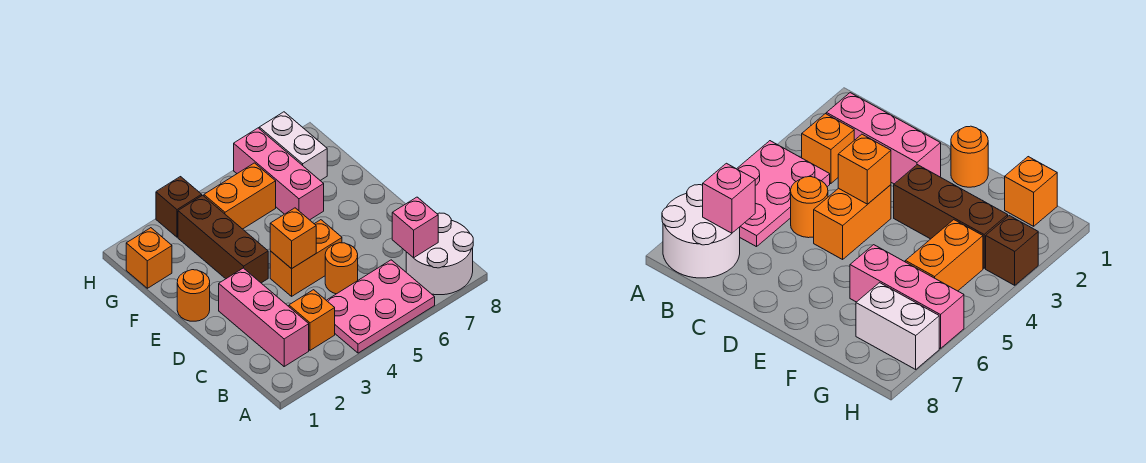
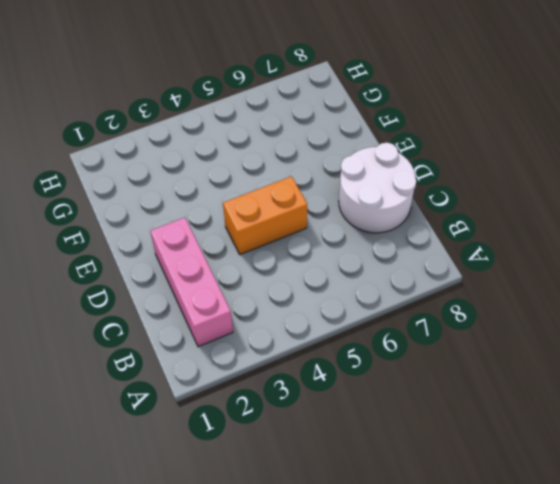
white round brick C7:D8 level 1 -> white round brick A7:B8 level 1
none -> pink plate A4:B6 level 1
none -> orange brick B3 level 1
none -> orange round brick C5 level 1

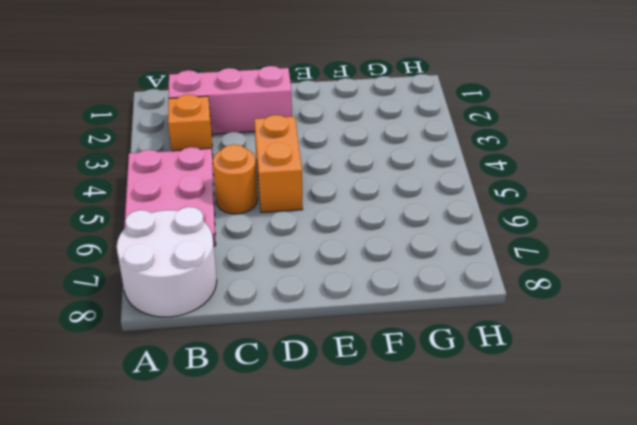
none -> orange round brick E1 level 1
none -> brown brick E3:G3 level 1
none -> pink brick F6:H6 level 1

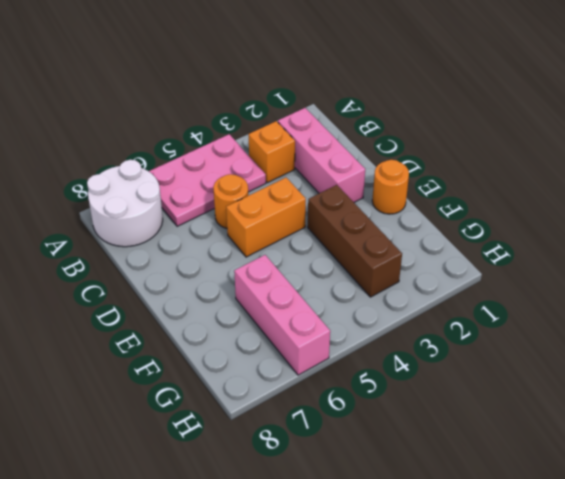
none -> orange brick G1 level 1
none -> orange brick G4:G5 level 1
none -> white brick G7:H7 level 1

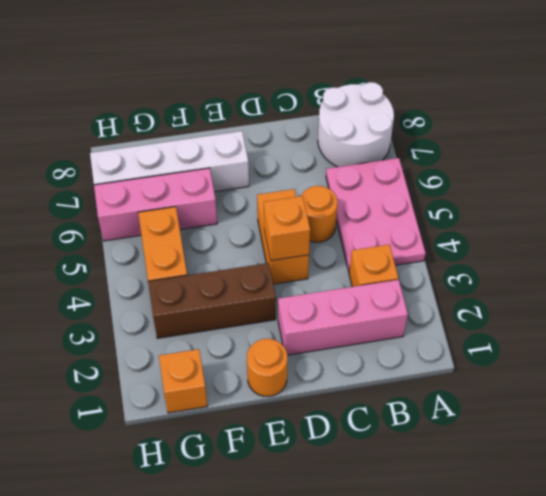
white brick E7:H7 level 1 -> white brick G7:H7 level 1
none -> brown brick H3 level 1
none -> pink brick B7 level 2

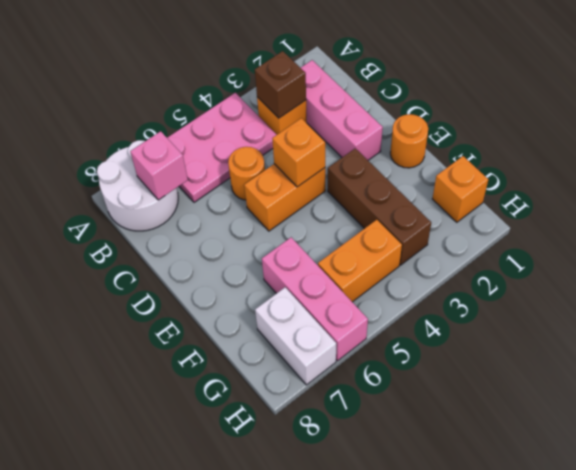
brown brick B3 level 2 -> brown brick H3 level 1

